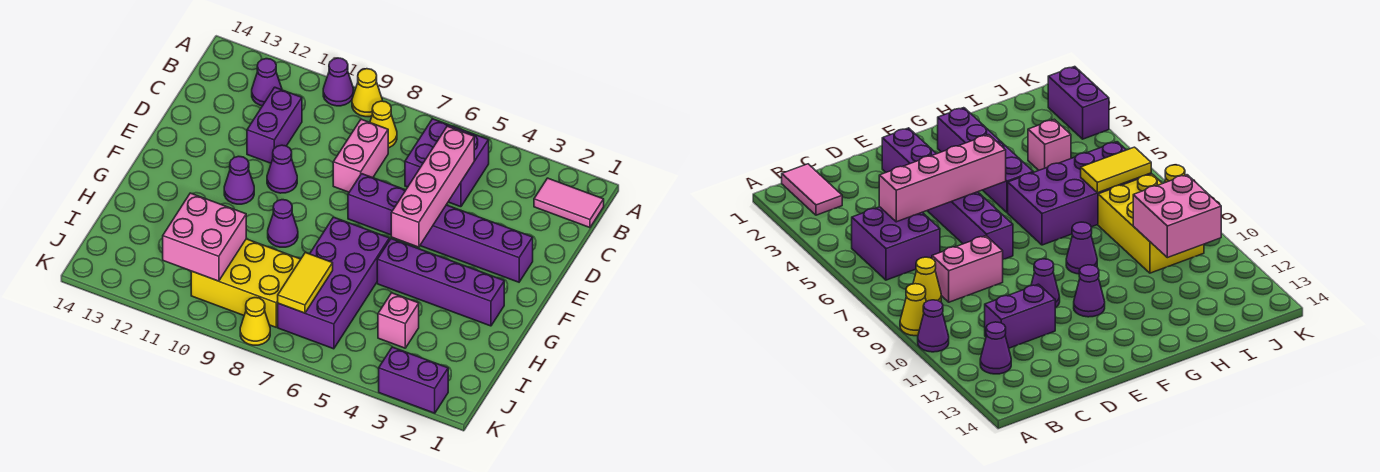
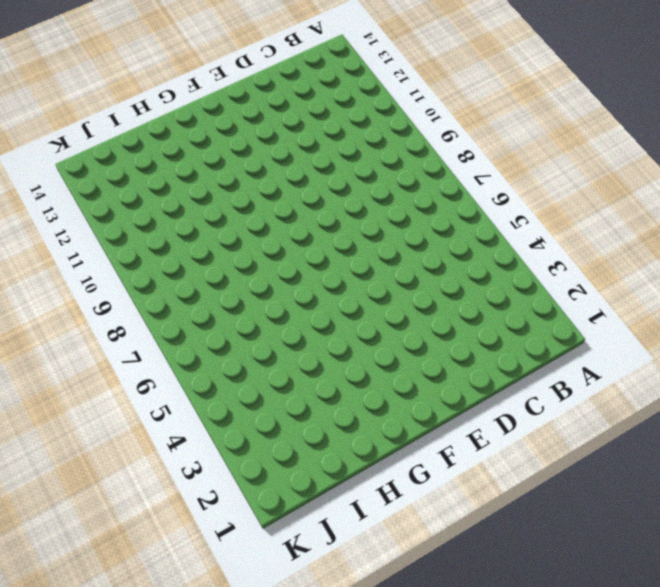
none -> yellow cone A9 level 1
none -> purple cone A10 level 1
none -> pink tile B1:B2 level 1

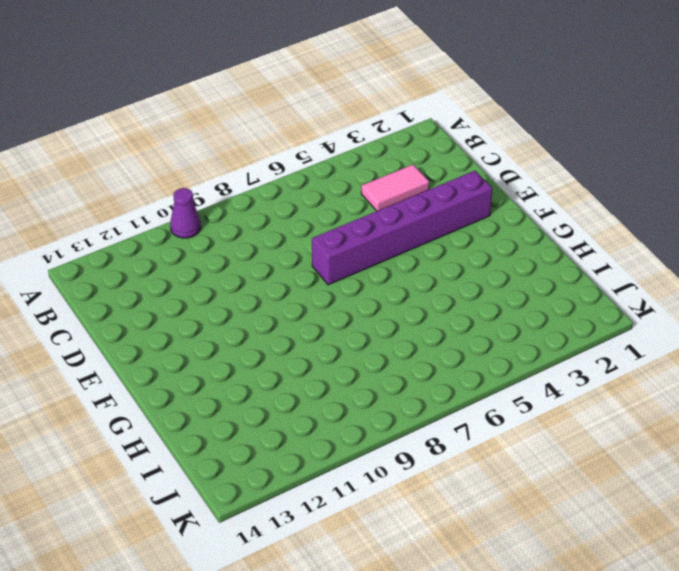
pink tile C3:C4 level 1 -> pink tile B1:B2 level 1
none -> yellow cone A9 level 1
none -> purple brick B5:C6 level 1
none -> yellow cone B8 level 1

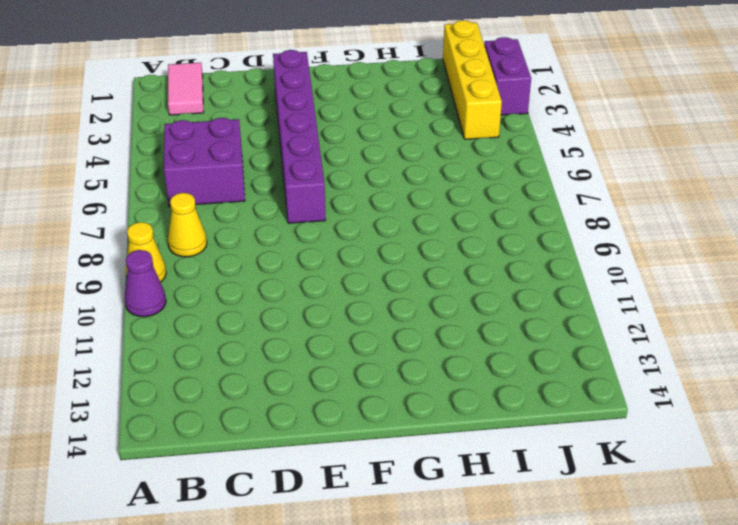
yellow brick J1:J4 level 1 -> none
none -> purple cone B12 level 1
none -> pink brick C8:D8 level 1
none -> purple brick C11:D11 level 1

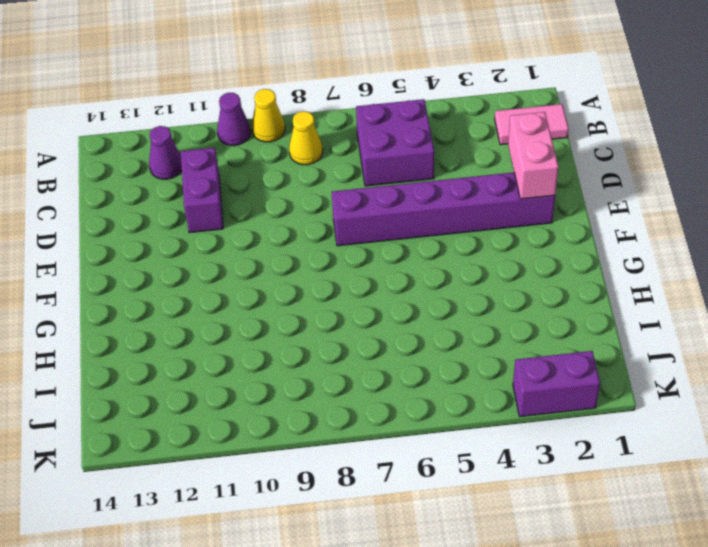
pink brick D2:E2 level 2 -> pink brick C8:D8 level 1
none -> purple cone E10 level 1
none -> purple cone F11 level 1
none -> purple brick G2:G5 level 1

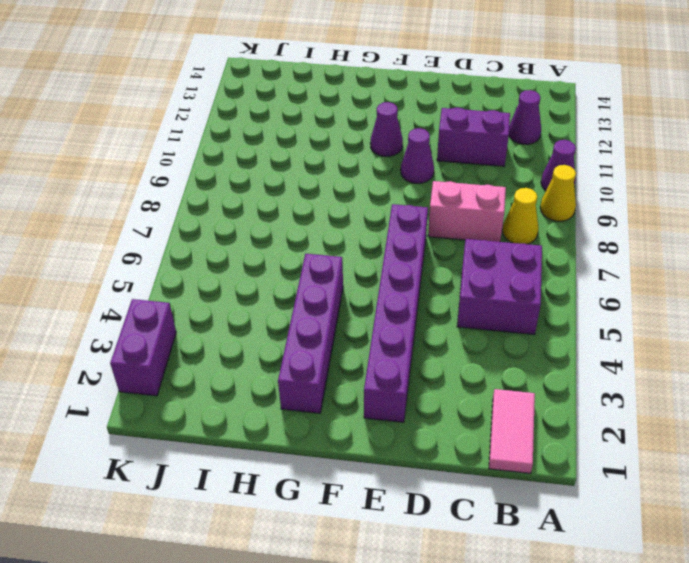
none -> purple brick G6:J7 level 1
none -> purple cone G9 level 1
none -> pink brick I4 level 1

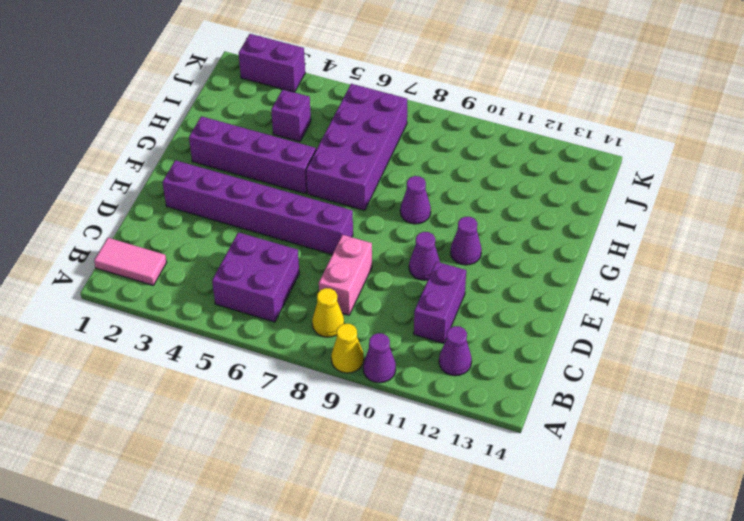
purple brick I4 level 1 -> pink brick I4 level 1
none -> yellow brick I8:J10 level 1
none -> yellow cone K8 level 1
none -> pink brick C5:F5 level 2

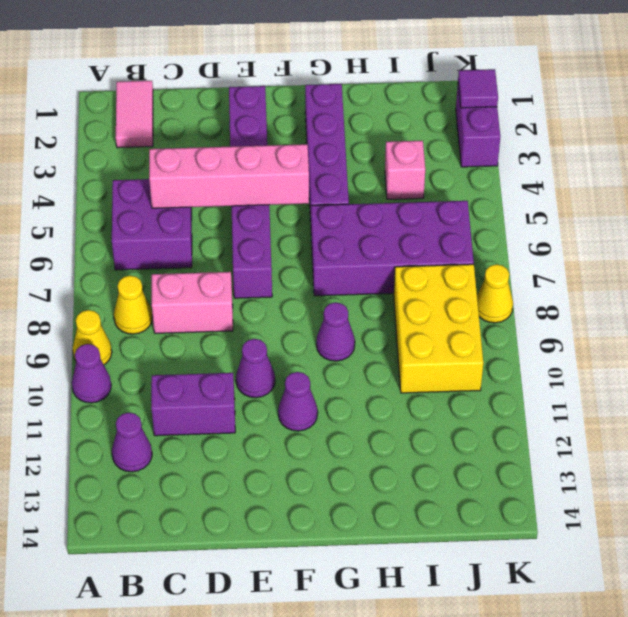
purple tile K2 level 2 -> none
none -> yellow tile I7:J7 level 2
none -> pink brick I10:J11 level 2

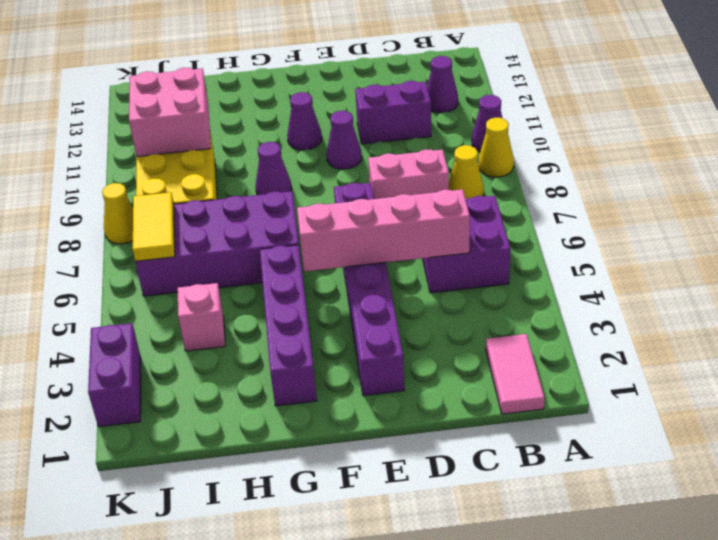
yellow tile J6:J7 level 2 -> yellow tile I7:J7 level 2

